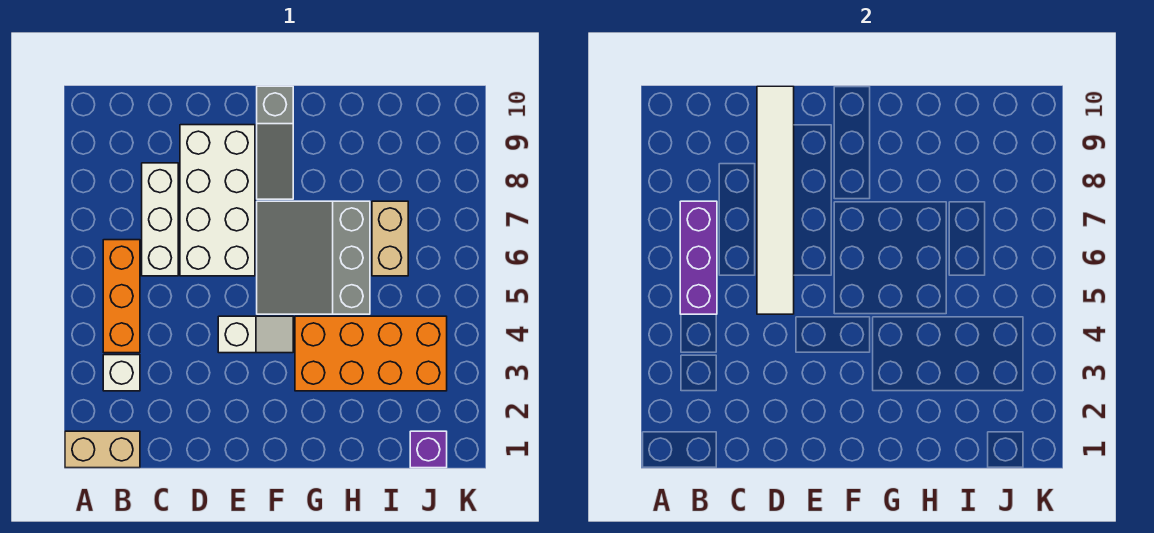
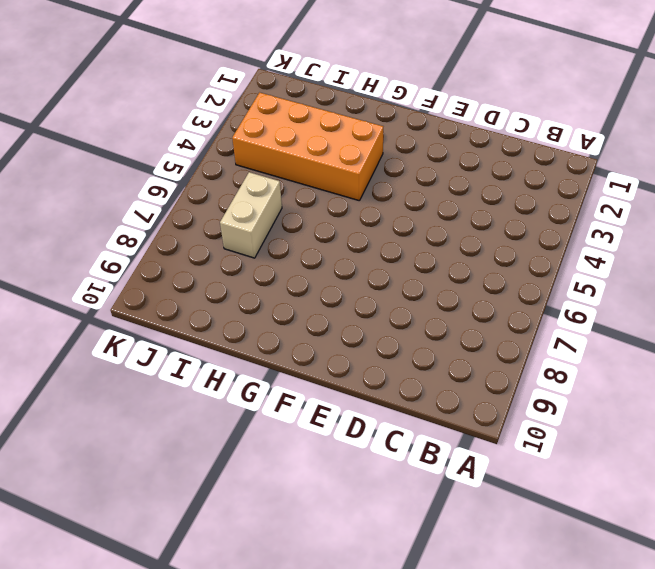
none -> tan brick A1:B1 level 1
none -> white brick B3 level 1
none -> orange brick B4:B6 level 1

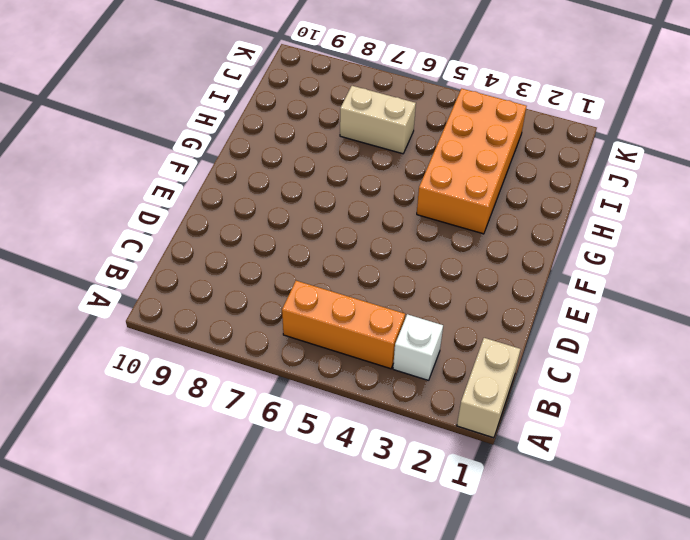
none -> white brick C6:C8 level 1
none -> white brick D6:E9 level 1
none -> white slope E4:F4 level 1 top E

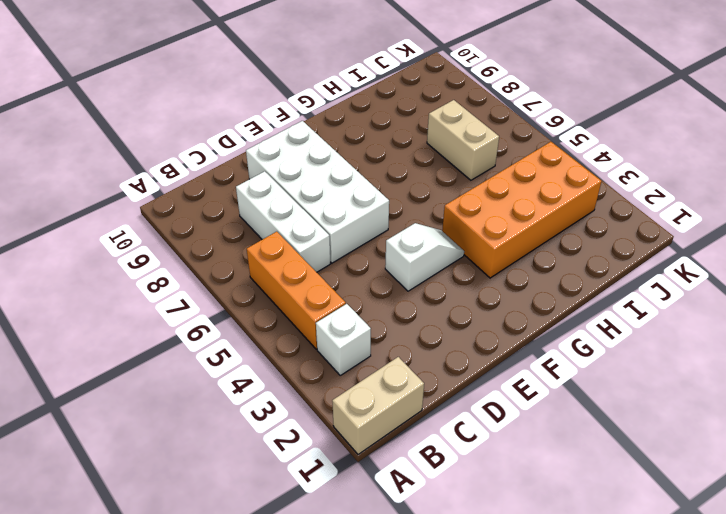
none -> grey slope F5:H7 level 1 top H
none -> grey slope F8:F10 level 1 top 10
none -> purple brick J1 level 1

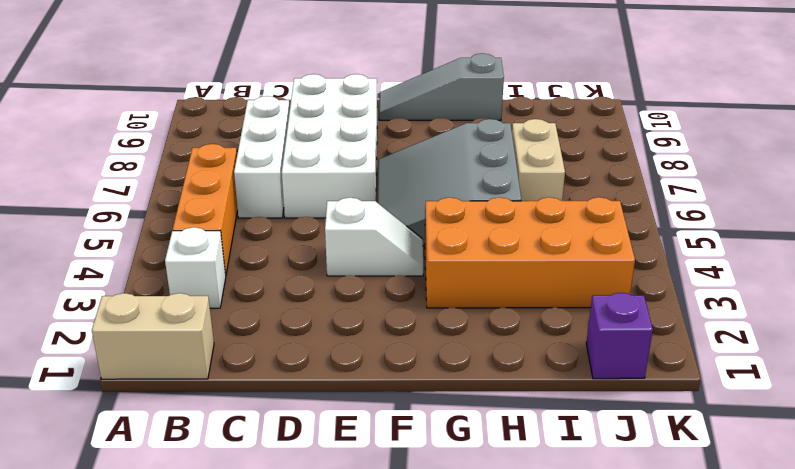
grey slope F10:H10 level 1 top H -> grey slope F8:F10 level 1 top 10
none -> purple brick B5:B7 level 2
none -> white tile D5:D10 level 2

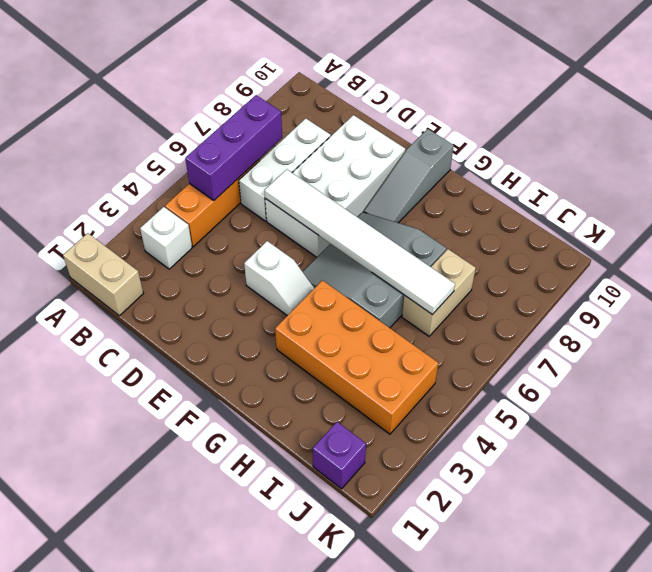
white tile D6:I6 level 2 -> white tile D5:D10 level 2

